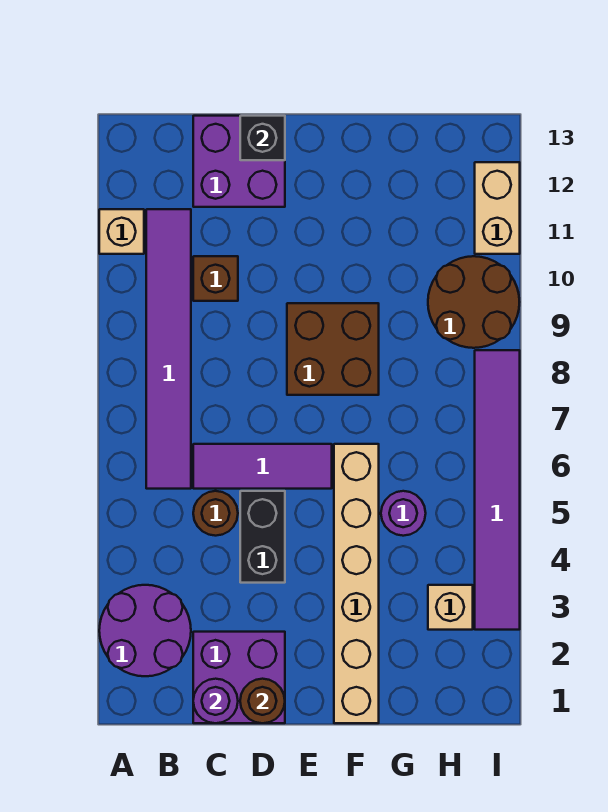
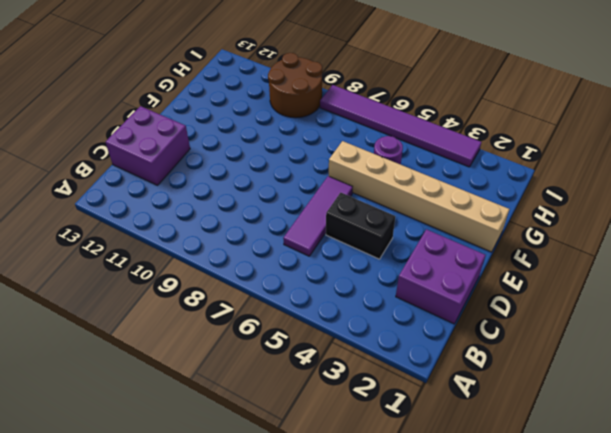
none -> purple round brick A2:B3 level 1
none -> tan brick A11 level 1
none -> purple tile B6:B11 level 1

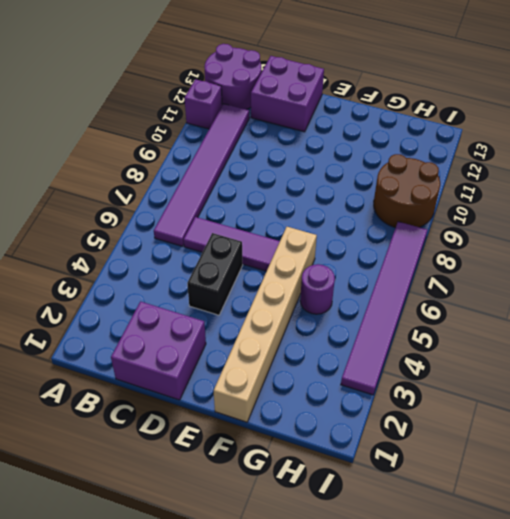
purple brick A11 level 1 -> tan brick A11 level 1
purple round brick A12:B13 level 1 -> purple round brick A2:B3 level 1
none -> brown round brick C5 level 1
none -> brown brick C10 level 1
none -> brown brick E8:F9 level 1

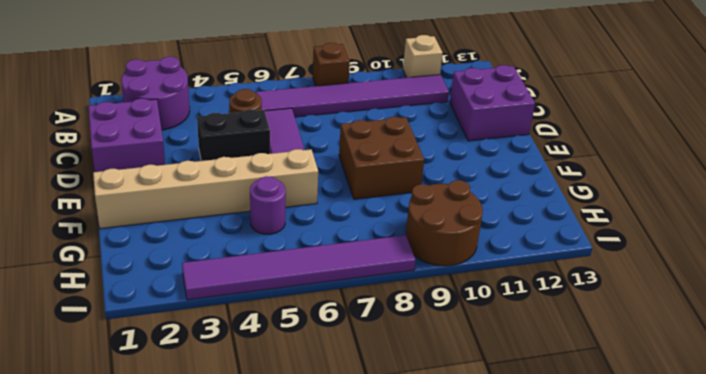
brown brick A8 level 1 -> brown brick C10 level 1
none -> tan brick H3 level 1
none -> tan brick I11:I12 level 1
none -> purple round brick C1 level 2

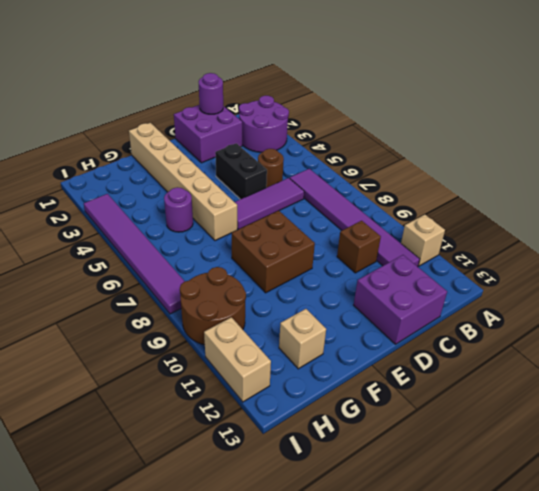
tan brick G12 level 1 -> tan brick H3 level 1
none -> brown round brick D1 level 2
none -> black brick D13 level 2

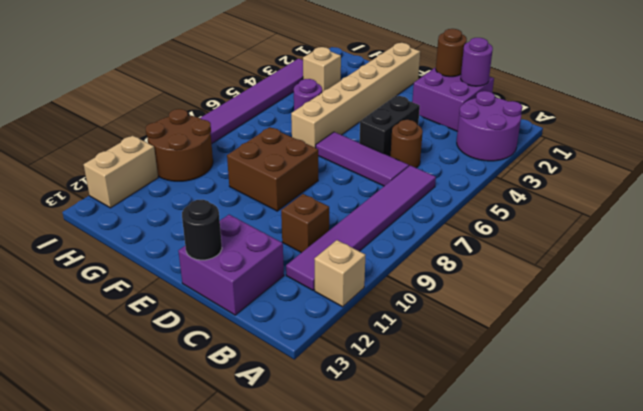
black round brick D13 level 2 -> black brick D13 level 2

